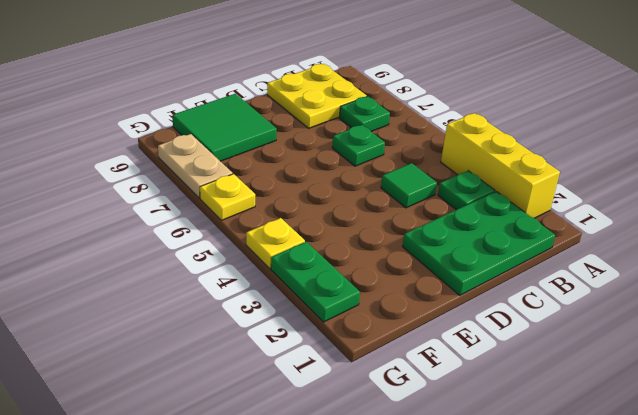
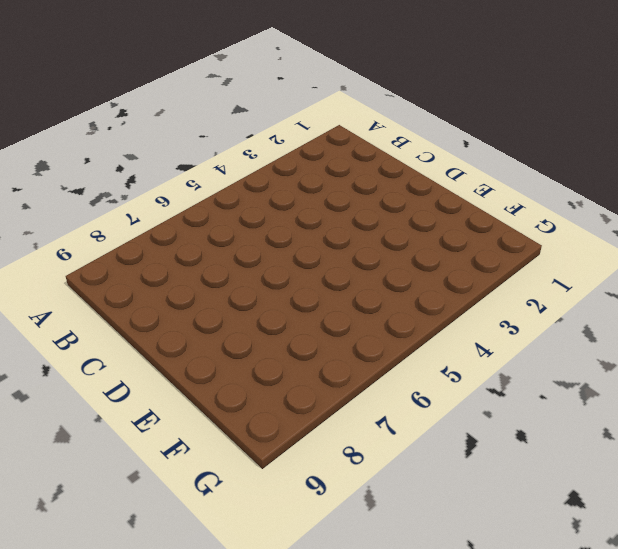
none -> yellow brick A2:A4 level 1
none -> green plate B1:D2 level 1
none -> green plate B3 level 1

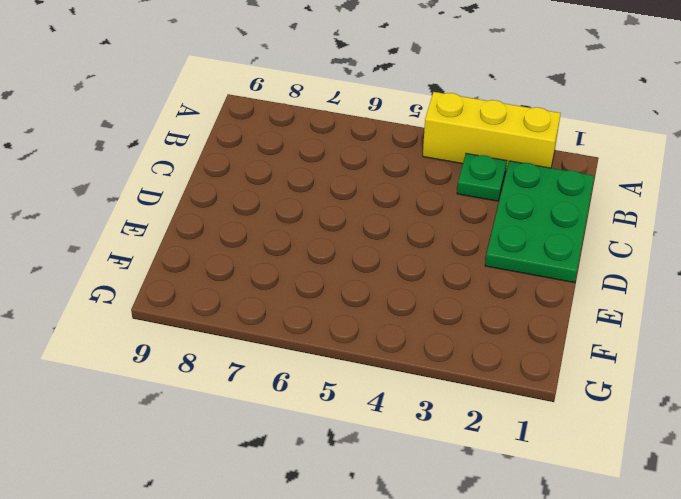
none -> green plate B7 level 1
none -> yellow plate B8:C9 level 1
none -> green tile C4 level 1

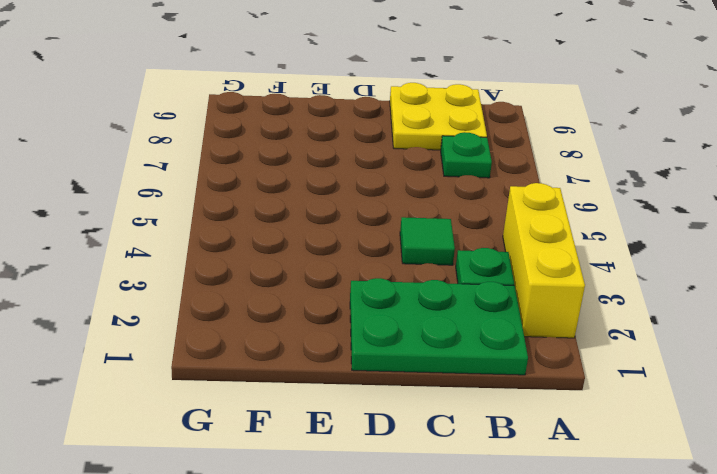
none -> green plate C6 level 1
none -> green tile E8:F9 level 1
none -> green plate G2:G3 level 1

